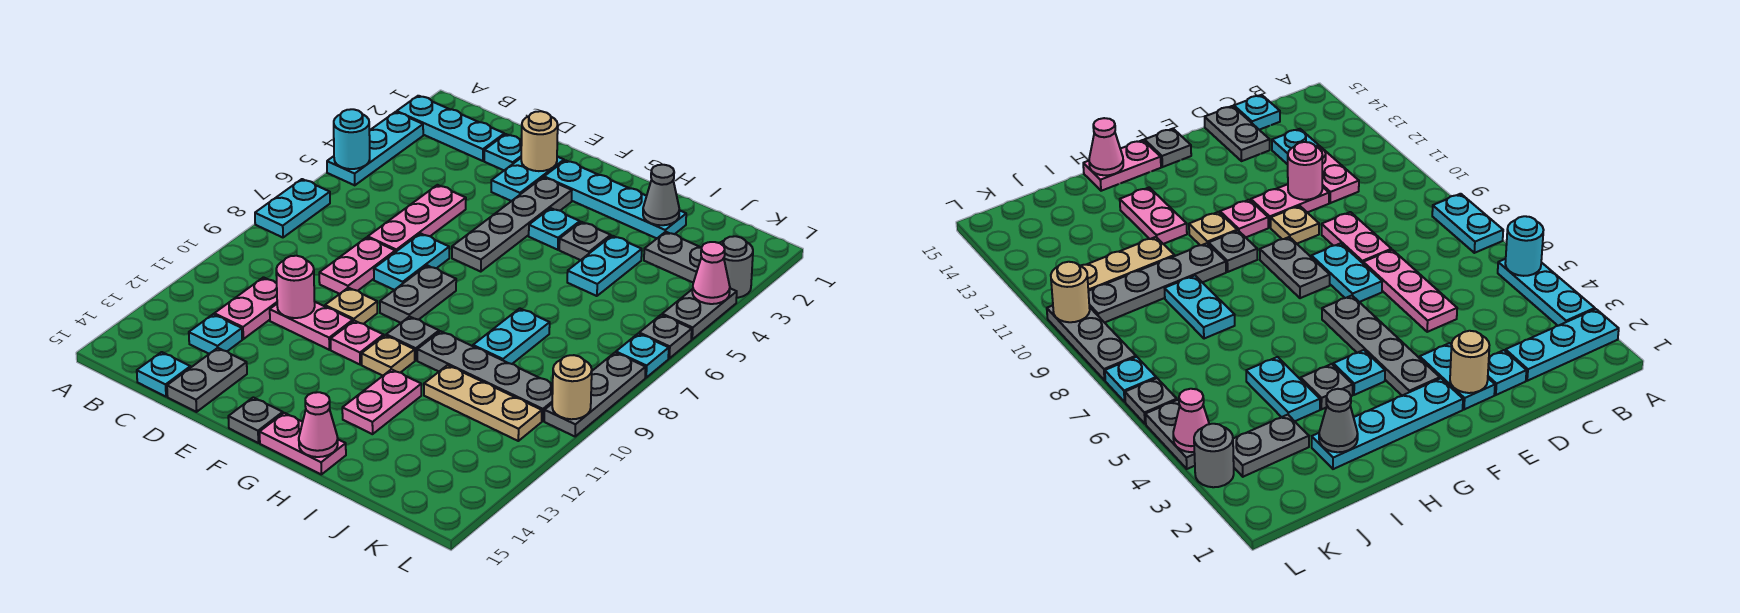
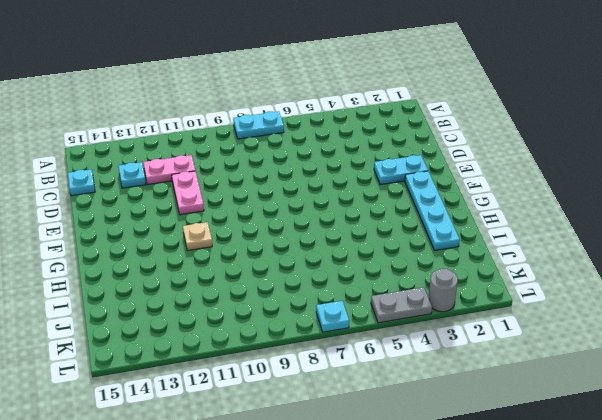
none -> cyan plate A2:C2 level 1
none -> cyan plate A3:A5 level 1
none -> cyan plate D2 level 1
none -> pink plate D5:D7 level 1

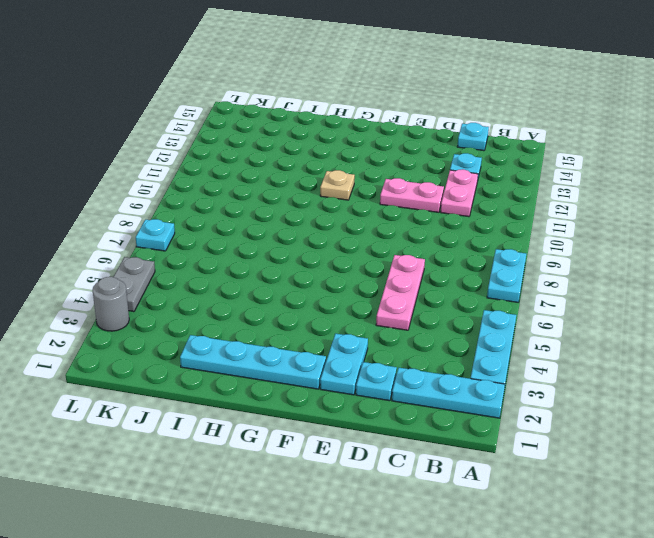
none -> pink plate D8:D9 level 1
none -> grey plate D14:D15 level 1
none -> cyan plate E7:E8 level 1
none -> tan plate E10 level 1

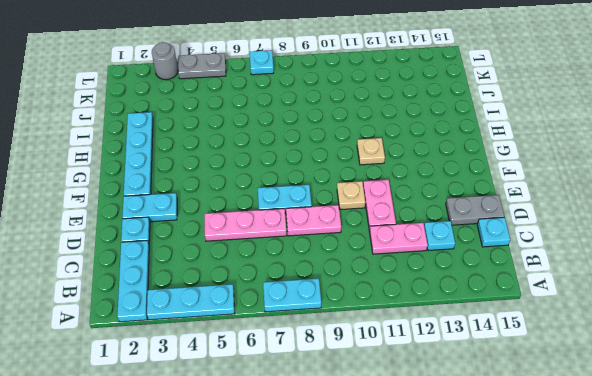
none -> grey plate F3:F6 level 1
none -> grey plate F8:F9 level 1
none -> pink plate F11 level 1
none -> grey plate F15 level 1

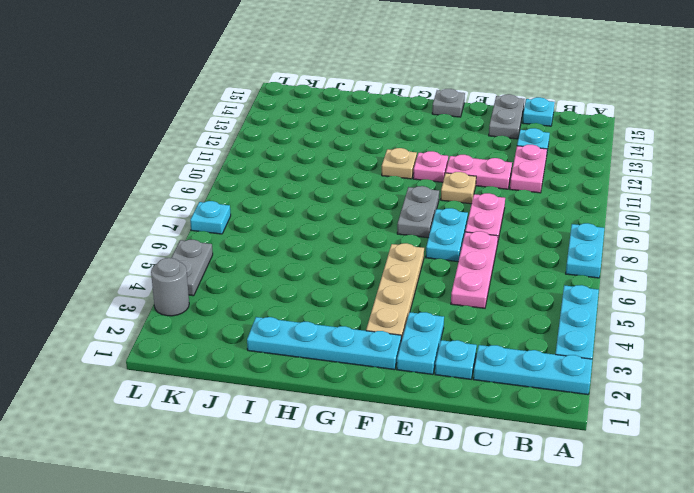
tan plate F3:F6 level 1 -> grey plate F3:F6 level 1
none -> cyan plate G4 level 1
none -> grey plate G10 level 1
none -> pink plate G15:H15 level 1
none -> grey plate H4 level 1

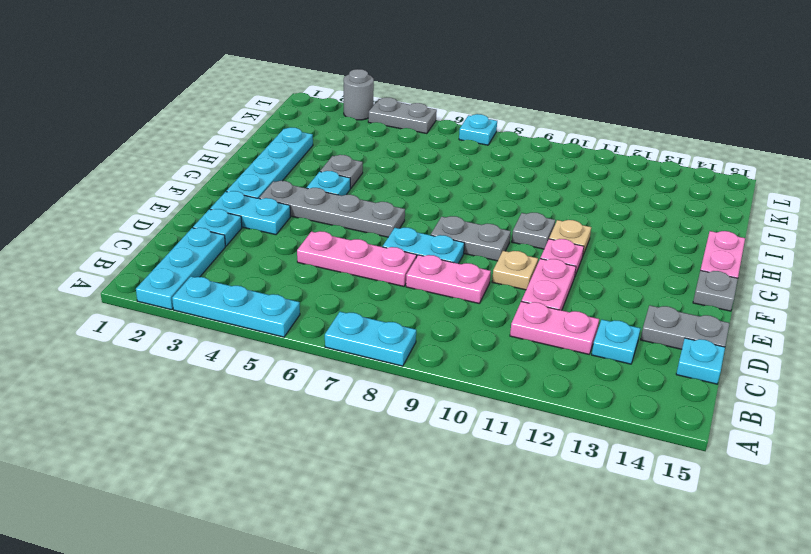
none -> grey plate H10:K10 level 1
none -> pink plate H12:H13 level 1
none -> cyan plate I4:I5 level 1
none -> cyan plate I8:I9 level 1

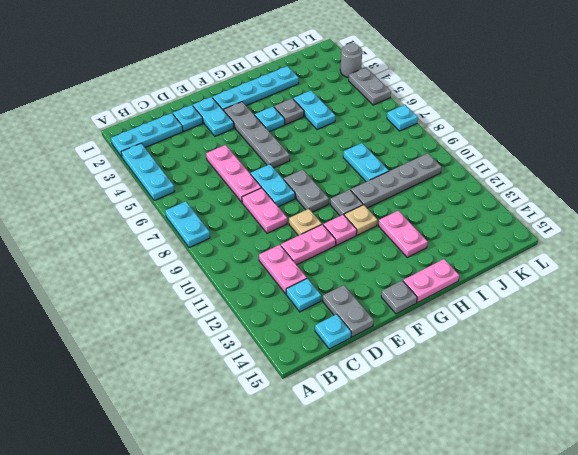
none -> tan plate I11:K11 level 1
none -> grey plate J3:K3 level 1
none -> grey plate L6 level 1
none -> grey plate L8:L10 level 1

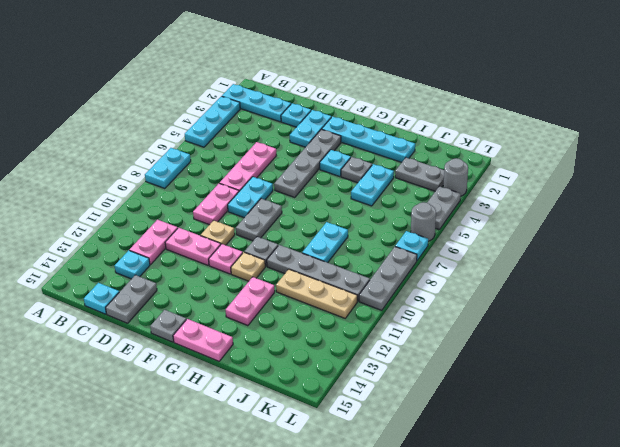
grey round brick L6 level 1 -> grey plate L6 level 1
none -> cyan round brick A5 level 2
none -> pink round brick D11 level 2
none -> tan round brick E2 level 2
none -> pink cone H15 level 2

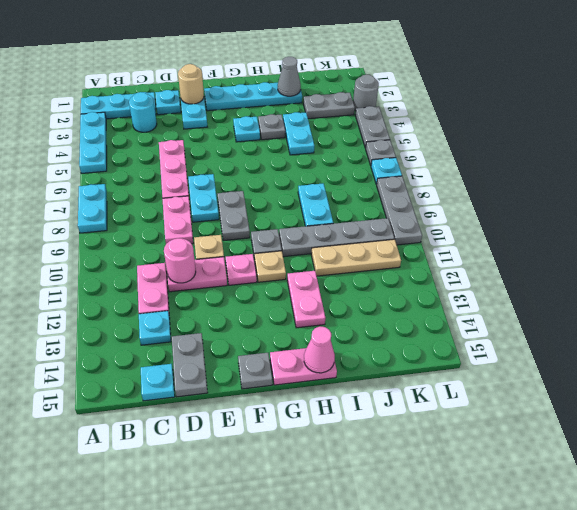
cyan round brick C3 level 1 -> cyan round brick A5 level 2
none -> grey plate F3:F6 level 1
none -> pink cone L4 level 2
none -> tan round brick L10 level 2

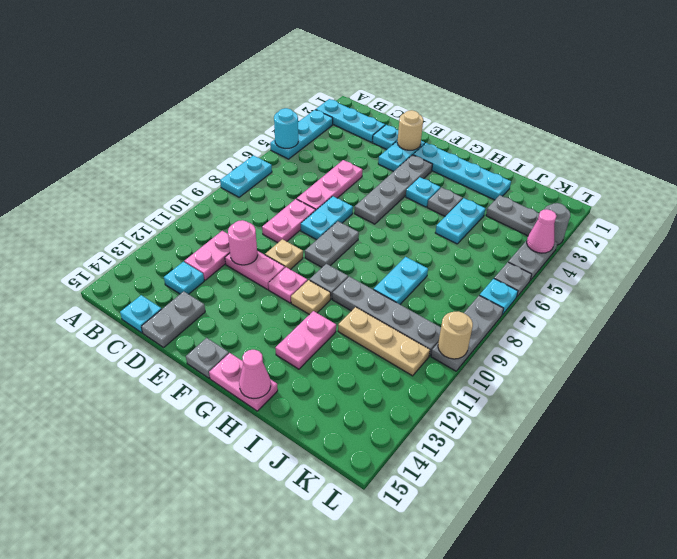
none -> grey cone I2 level 2

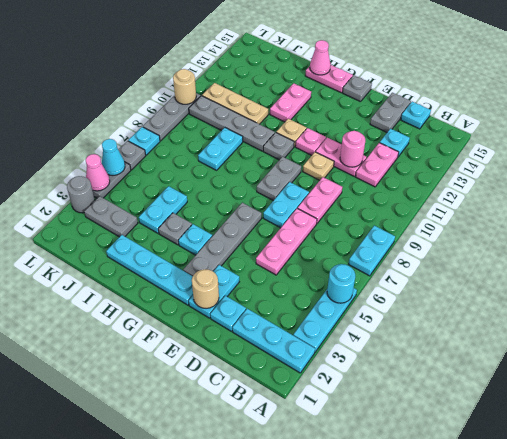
cyan cone L5 level 2 -> none
none -> grey cone I2 level 2

